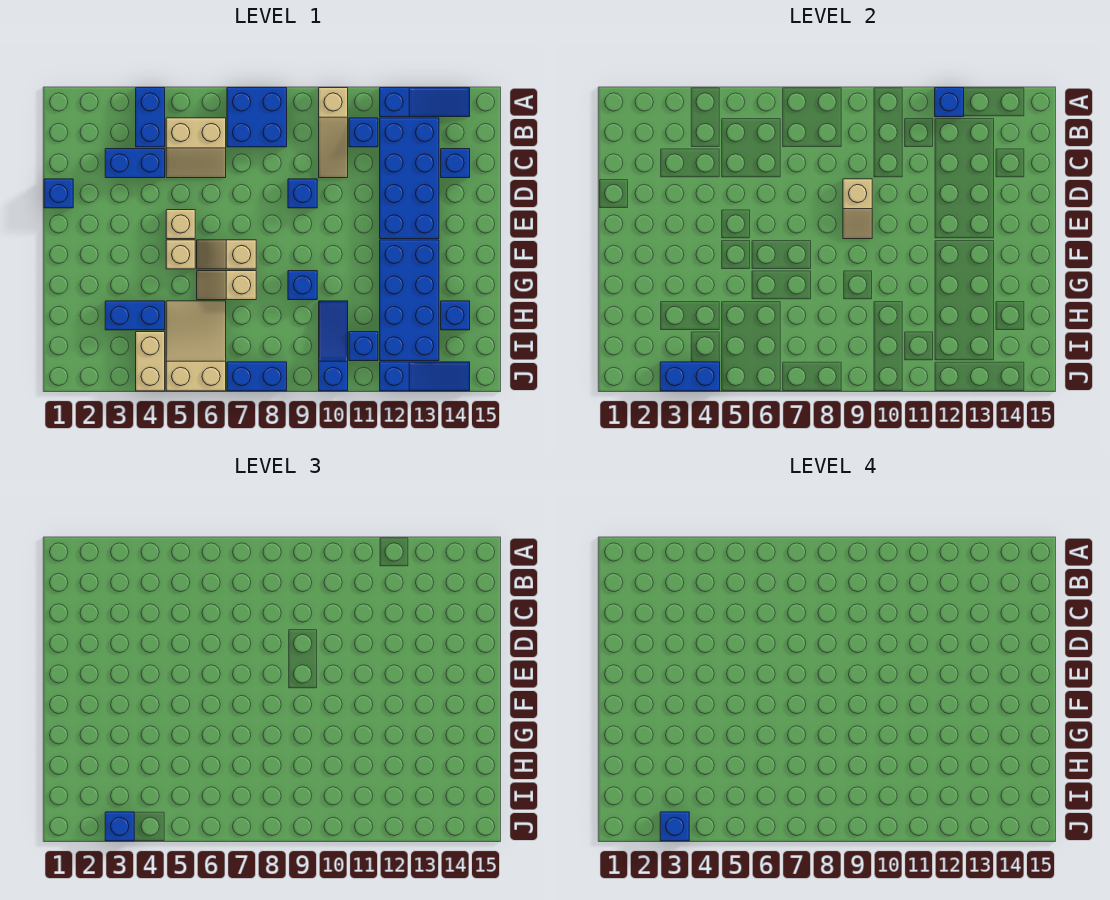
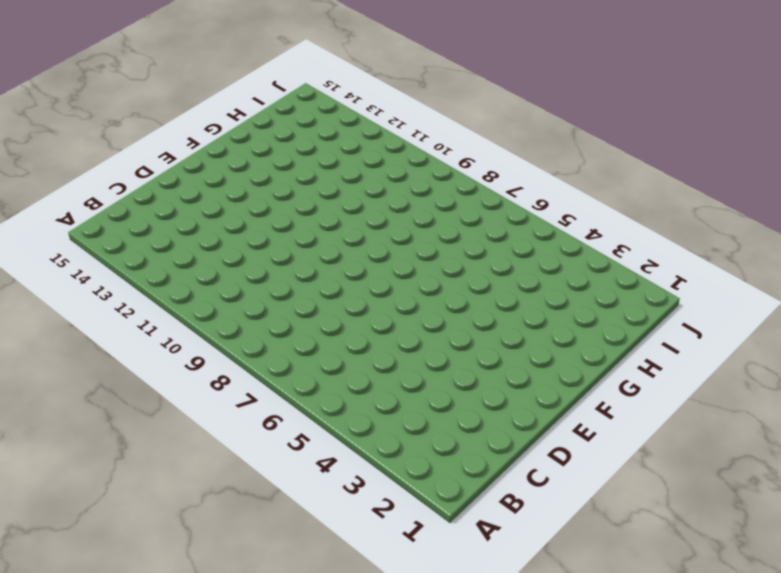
none -> blue brick A4:B4 level 1
none -> blue brick A7:B8 level 1
none -> tan slope A10:C10 level 1 top A
none -> blue slope A12:A14 level 1 top 12

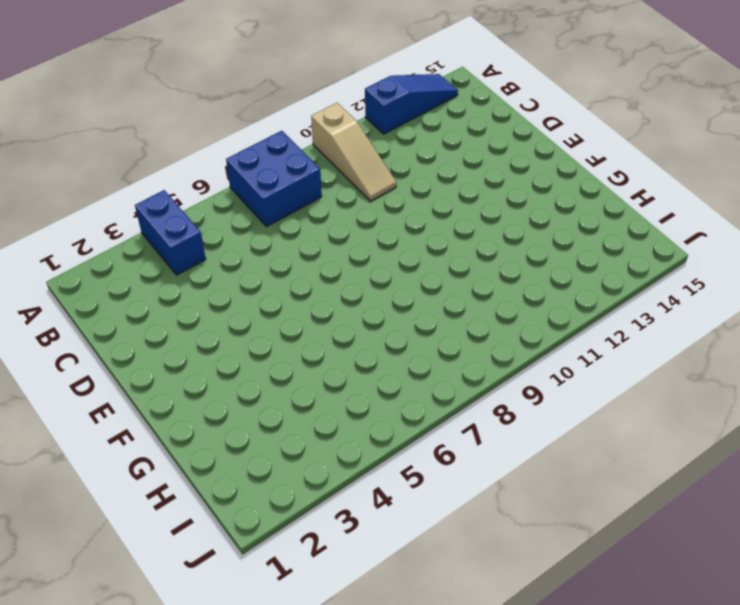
none -> tan slope B5:C6 level 1 top B
none -> blue brick B11 level 1
none -> blue brick B12:E13 level 1
none -> blue brick C3:C4 level 1

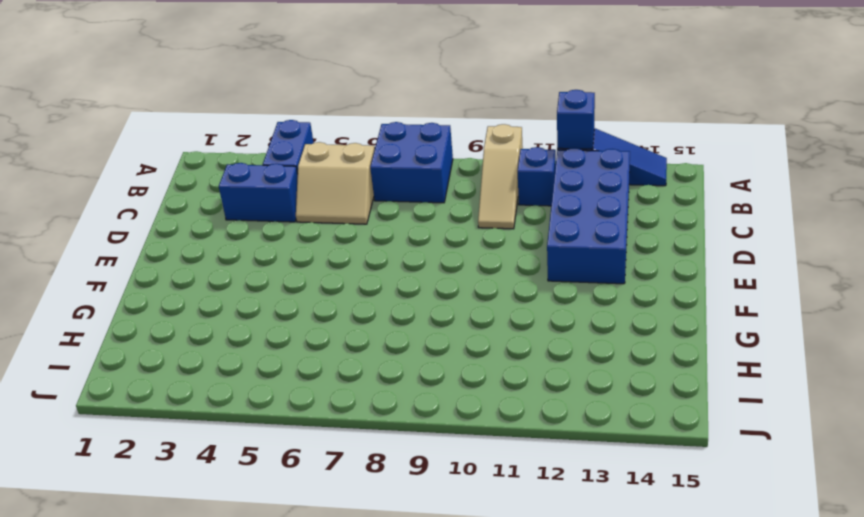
none -> blue brick C14 level 1
none -> blue brick D1 level 1
none -> blue brick D9 level 1
none -> tan brick E5 level 1

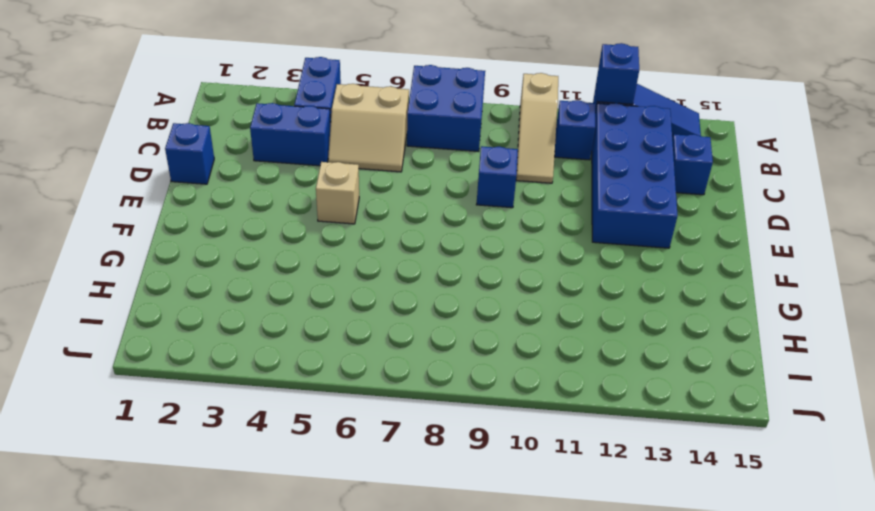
none -> tan brick F5 level 1
none -> tan slope F6:F7 level 1 top 7
none -> blue brick F12:I13 level 1
none -> tan slope G6:G7 level 1 top 7

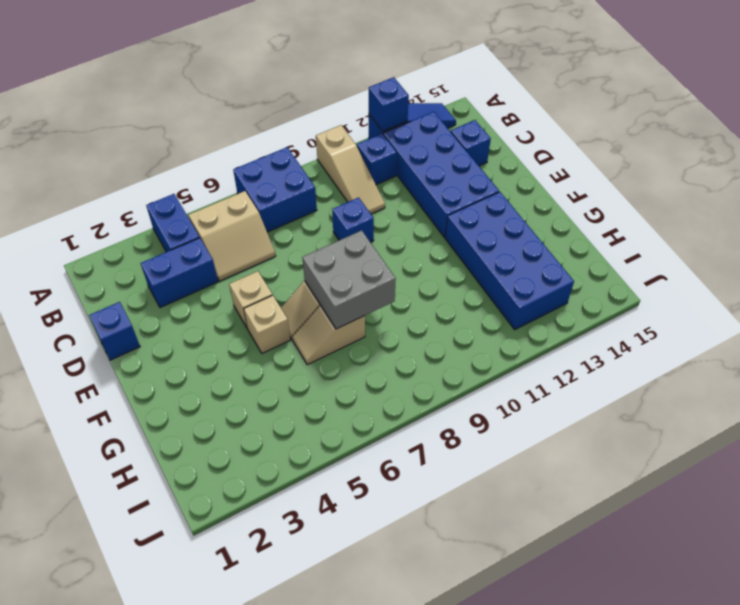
grey brick F7:G8 level 2 -> none
none -> blue brick G9 level 1
none -> blue brick H3:H4 level 1
none -> tan slope H5:J6 level 1 top J
none -> blue slope H10:J10 level 1 top J

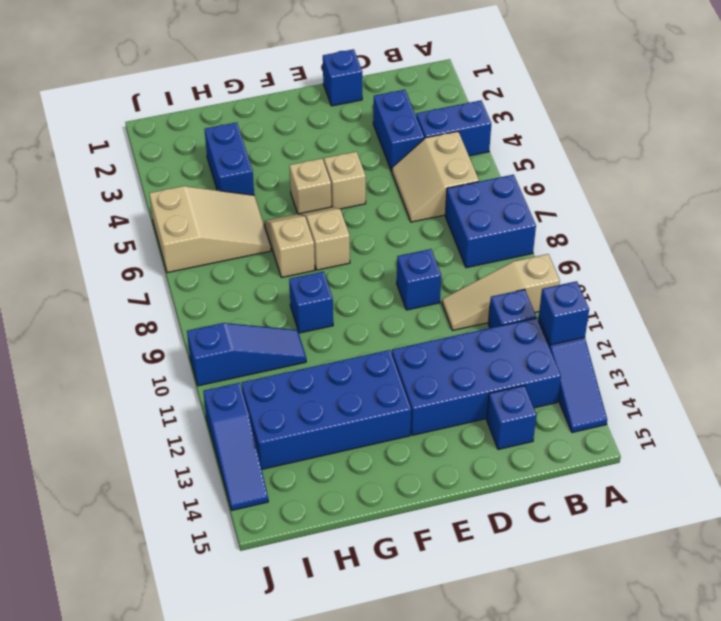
none -> blue brick H14 level 1
none -> tan brick I4:J4 level 1
none -> blue brick I11 level 1
none -> blue brick J7:J8 level 1

